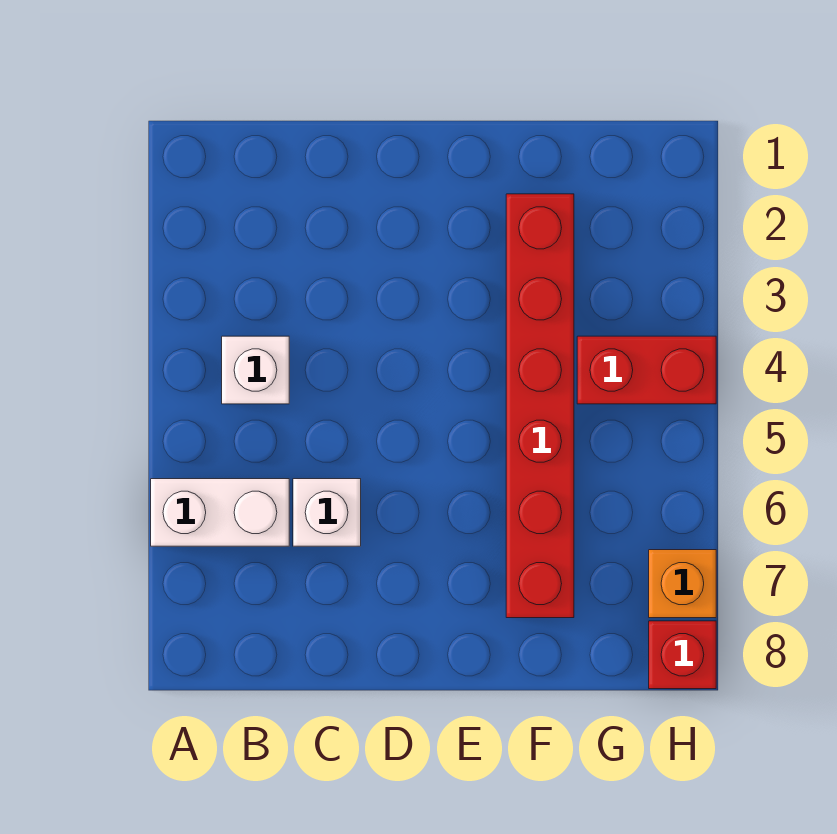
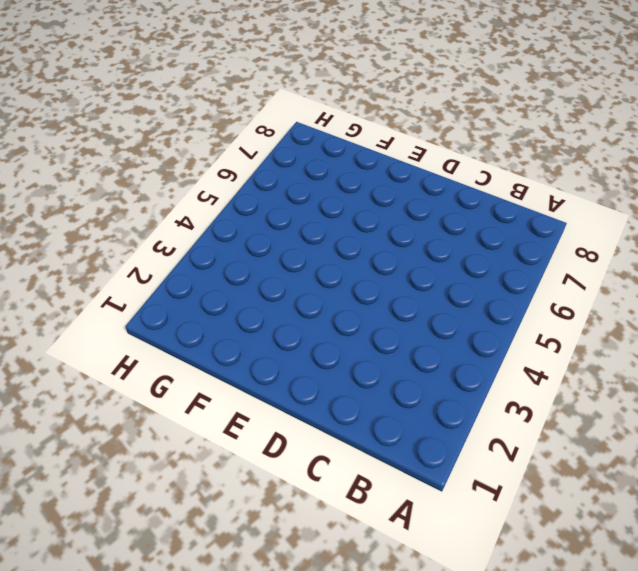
none -> white brick A6:B6 level 1
none -> white brick B4 level 1

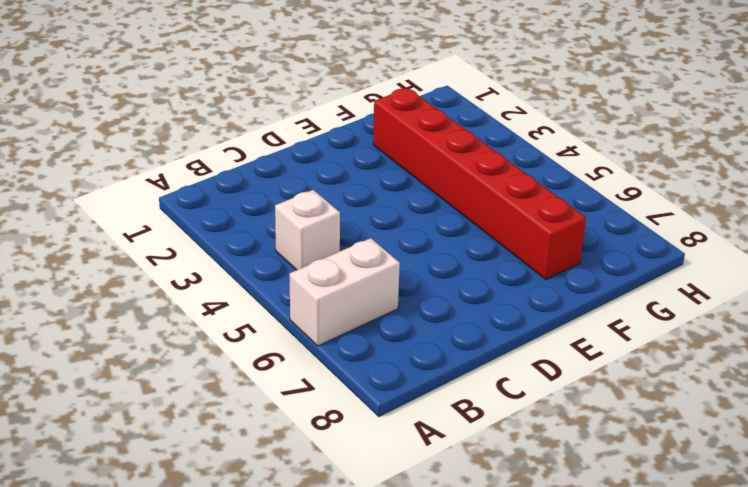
none -> white brick C6 level 1
none -> red brick G4:H4 level 1

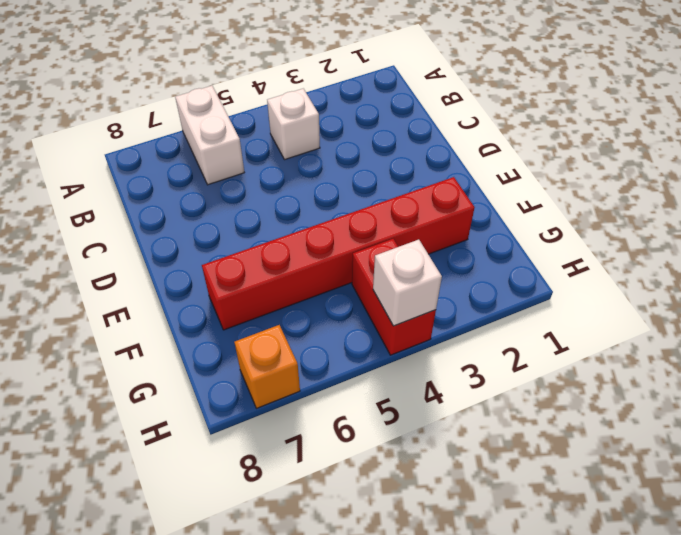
white brick H4 level 2 -> white brick C6 level 1
none -> red brick H8 level 1

